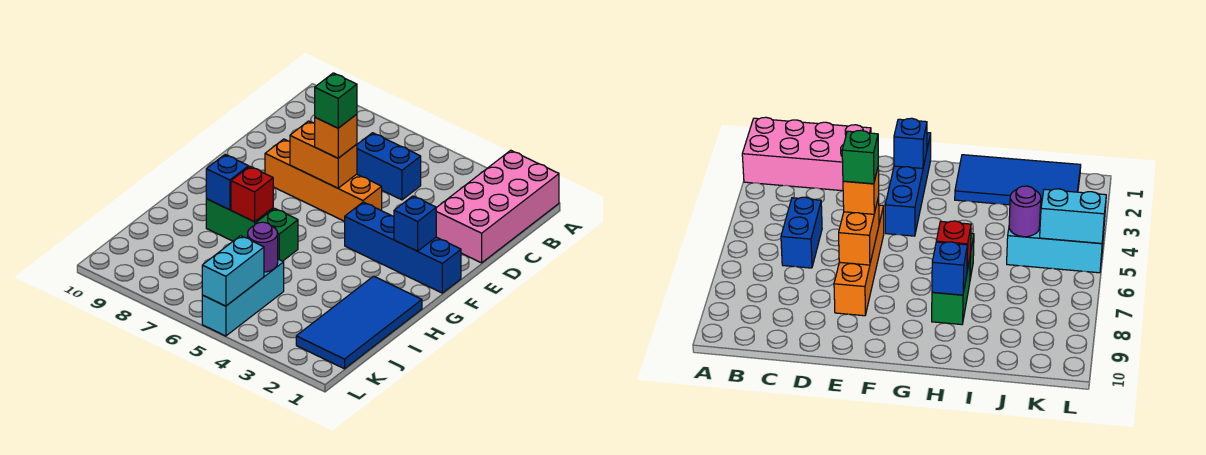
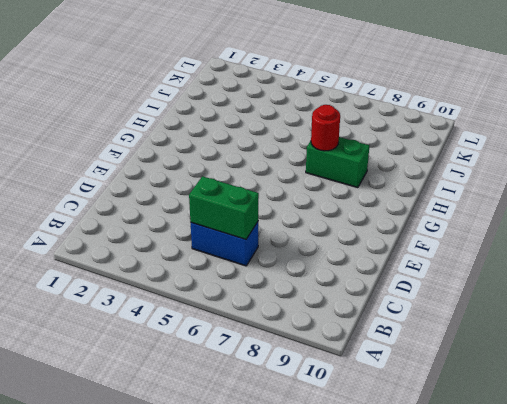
green brick C5:C6 level 2 -> none
red round brick H7 level 2 -> red brick H7 level 2
none -> pink brick A1:D2 level 1
none -> orange brick E5:E8 level 1
none -> blue brick F1:F4 level 1

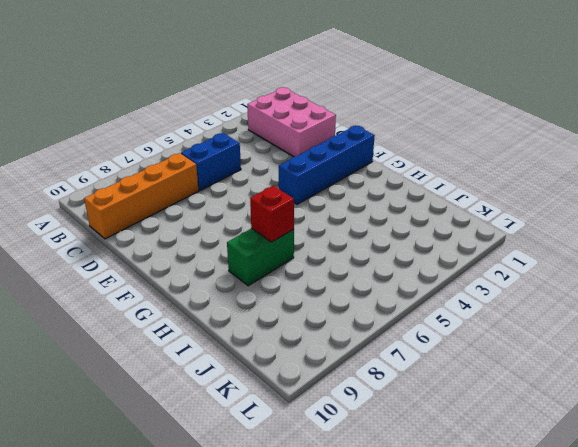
pink brick B1:D2 level 1 -> pink brick A1:D2 level 1
orange brick C7:C10 level 1 -> orange brick E5:E8 level 1
none -> blue tile H1:K2 level 1
none -> green brick H6 level 1
none -> cyan brick J5:L5 level 1

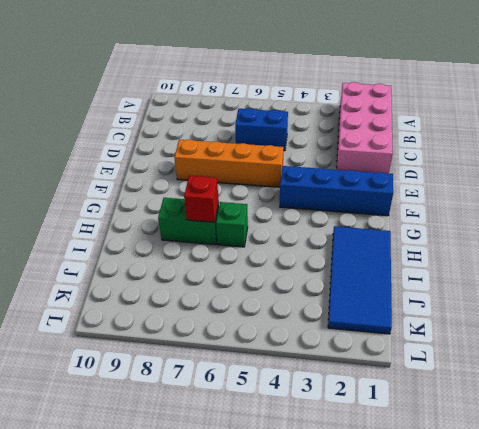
none -> cyan brick J5:L5 level 1
none -> orange brick E6:E7 level 2
none -> blue brick F2 level 2

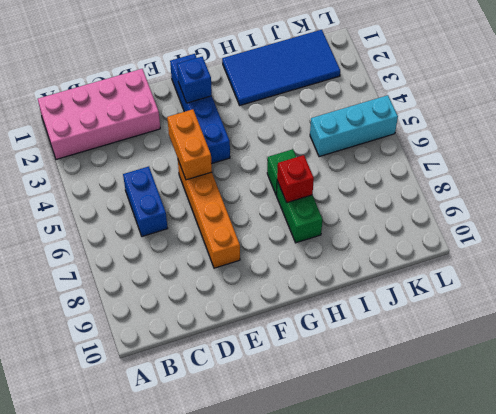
orange brick E4:E5 level 2 -> orange brick E6:E7 level 2
none -> blue brick H8 level 2
none -> purple round brick J5 level 2
none -> cyan brick K5:L5 level 2

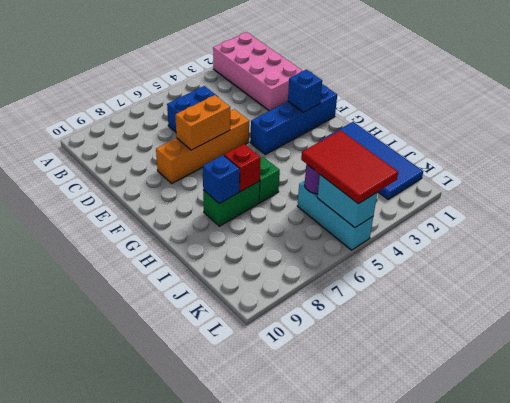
red tile J4:L5 level 3 -> none
none -> orange brick E6 level 3
none -> green brick E6 level 4

